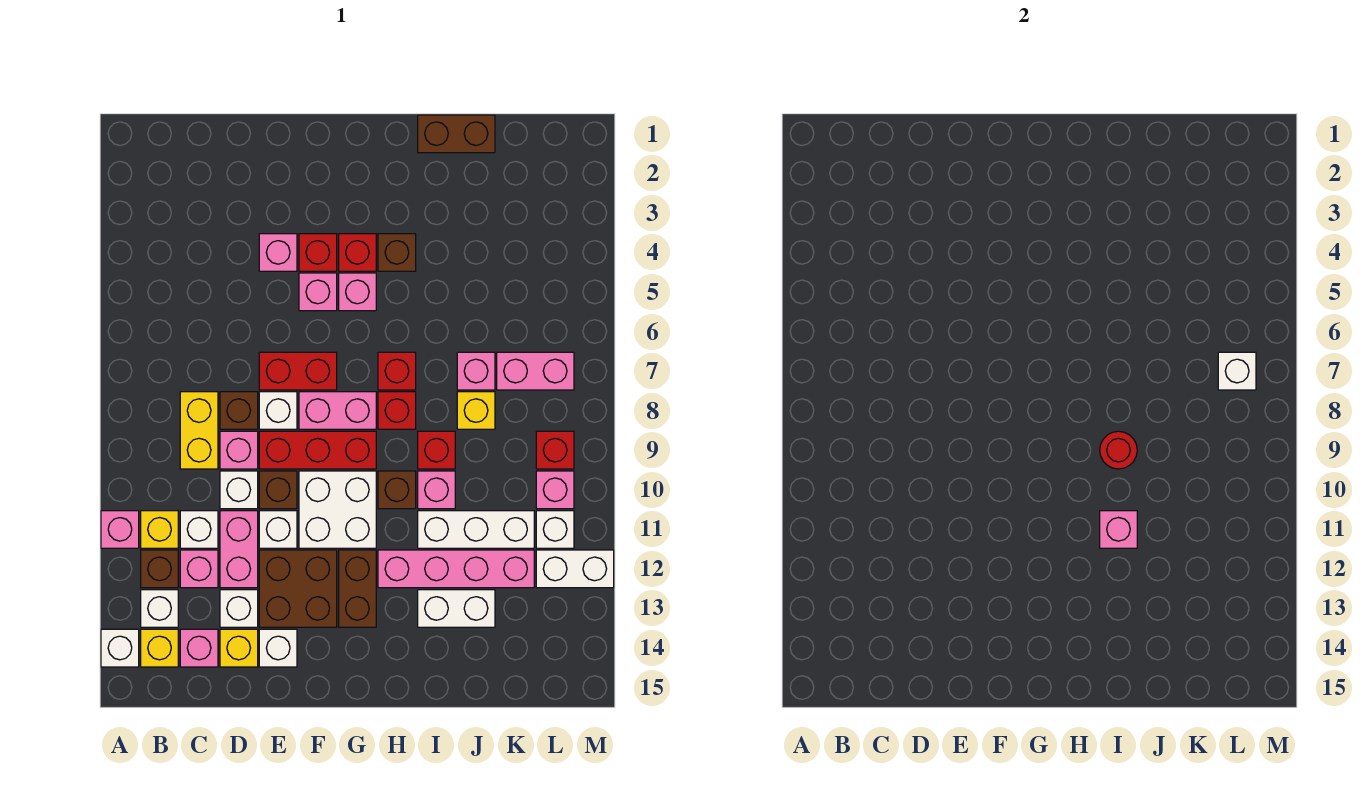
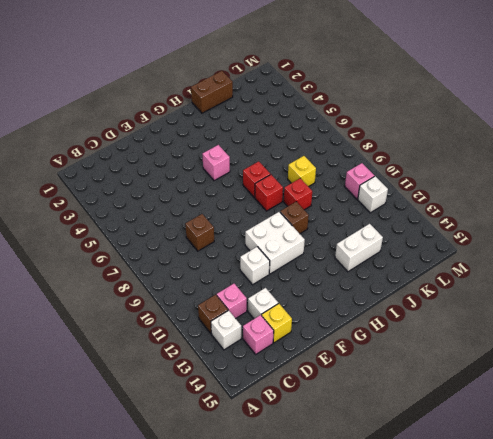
none -> pink brick A11 level 1
none -> white brick A14 level 1
none -> yellow brick B11 level 1
none -> yellow brick B14 level 1

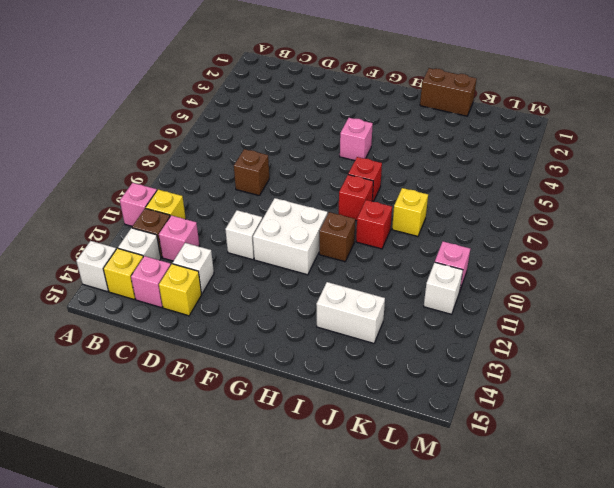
none -> yellow brick C8:C9 level 1
none -> white brick C11 level 1
none -> pink brick D9 level 1
none -> white brick D10 level 1

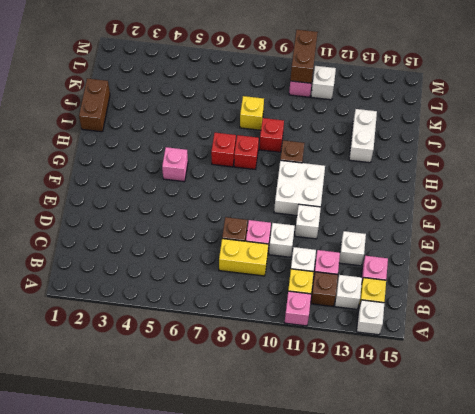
brown brick L10:M10 level 2 -> brown brick G12:G13 level 1
none -> pink brick D11:D12 level 1
none -> yellow brick D14 level 1
none -> pink brick E4 level 1
none -> red brick E7:F7 level 1

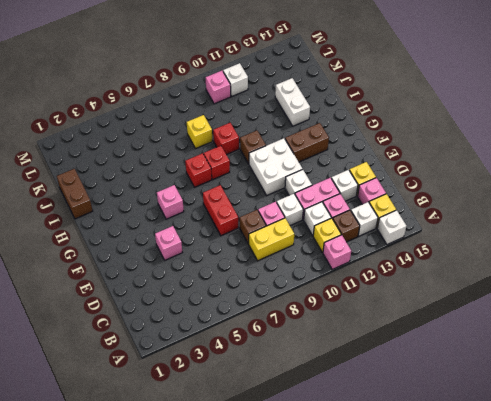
none -> white brick E8 level 1
none -> red brick E9:G9 level 1
none -> brown brick E10 level 1
none -> brown brick E12:F13 level 1

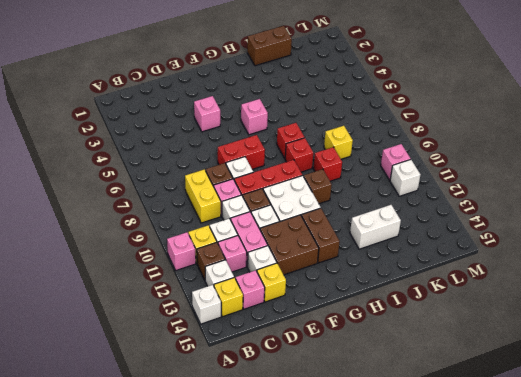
none -> white brick E14 level 1
none -> red brick F4 level 1
none -> pink brick F5 level 1
none -> pink brick F8:G8 level 1

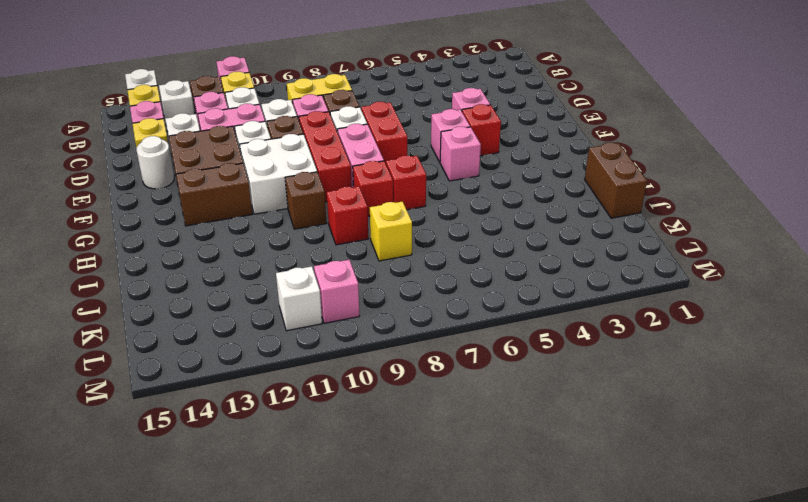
white round brick E14 level 1 -> white brick E14 level 1
none -> red brick G4 level 1
none -> brown brick H4 level 1
none -> pink brick H12:K12 level 1
none -> pink brick I10 level 1

